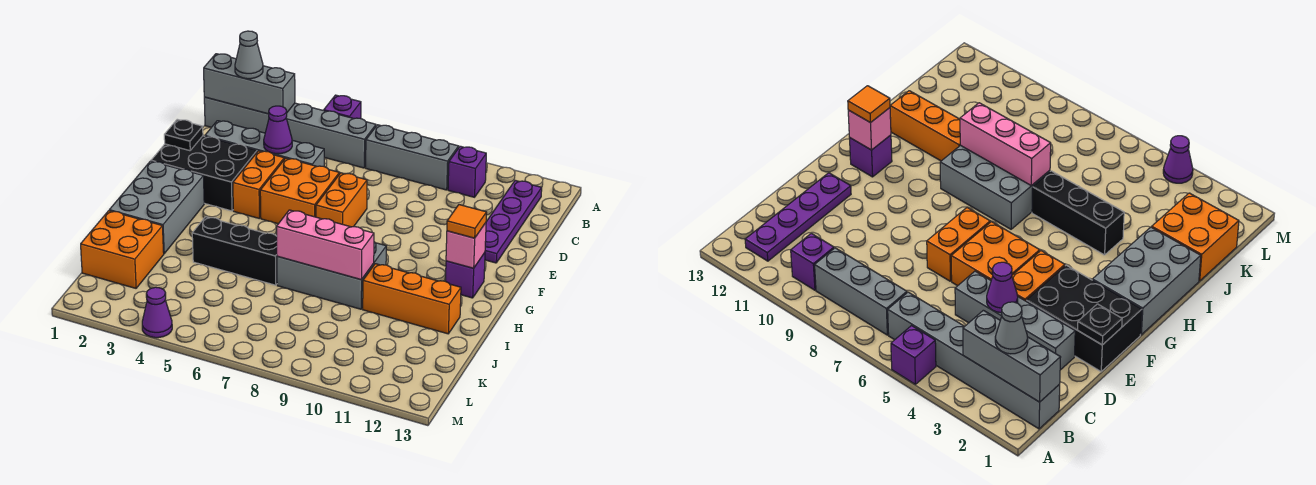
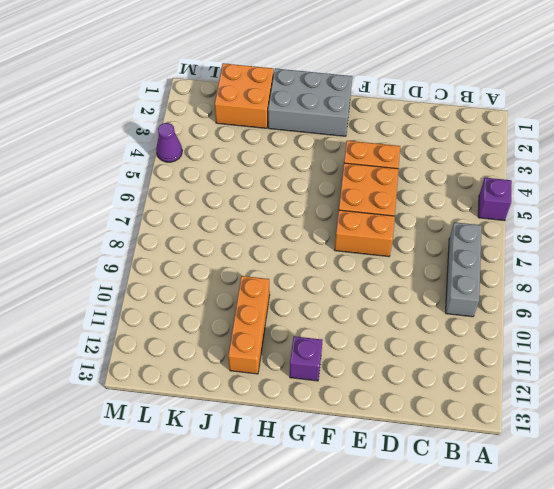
none -> grey brick B1:B6 level 1
none -> purple brick B10 level 1
none -> purple plate B12:E12 level 1

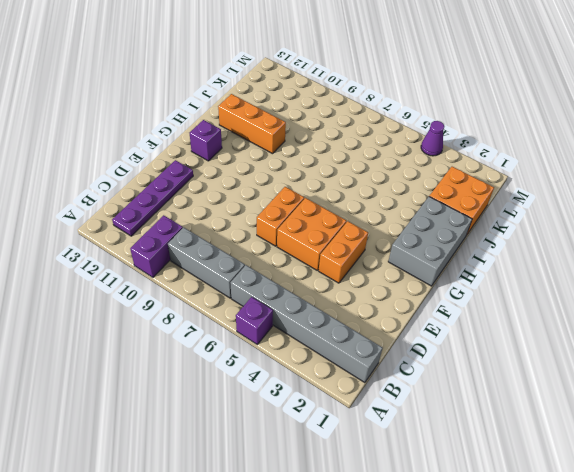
purple brick A10:B10 level 1 -> purple brick B10 level 1
none -> grey brick D2:D5 level 1
none -> black brick E1:F3 level 1
none -> grey brick H7:I9 level 1

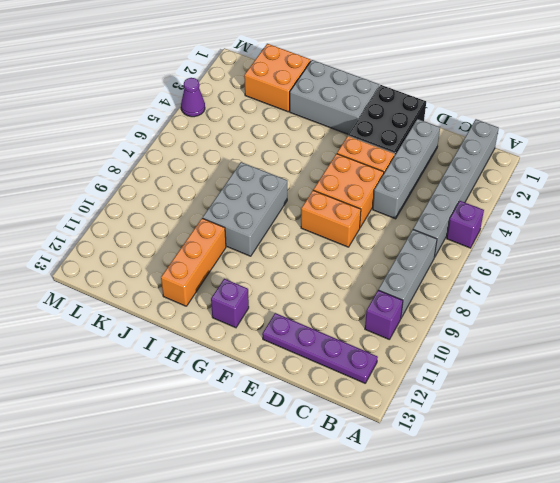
none -> black brick I4:I6 level 1
none -> grey brick B1:B3 level 2
none -> purple cone D4 level 2

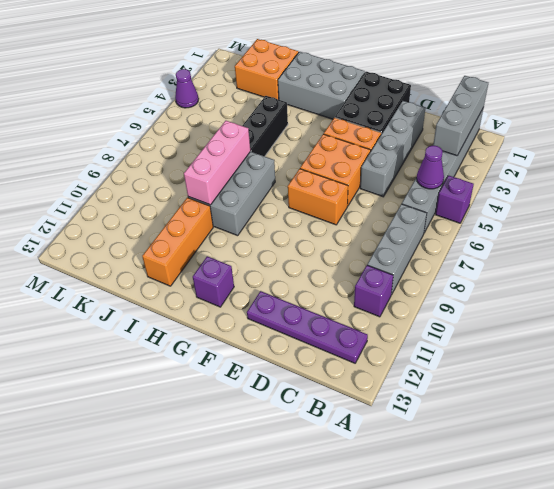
purple cone B5 level 2 -> purple cone D4 level 2
none -> black plate E1 level 2
none -> pink brick G12 level 2
none -> grey cone B2 level 3

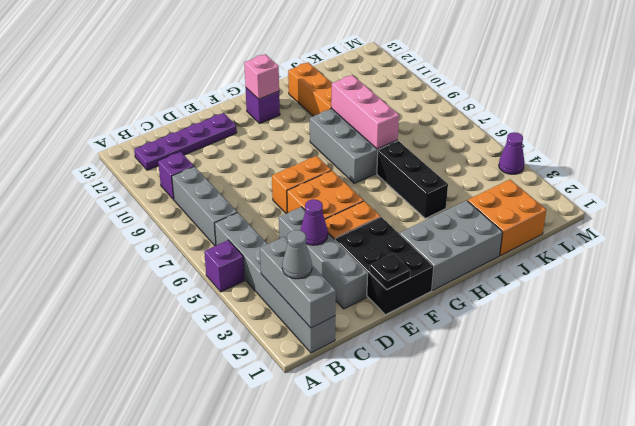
none -> orange tile G12 level 3

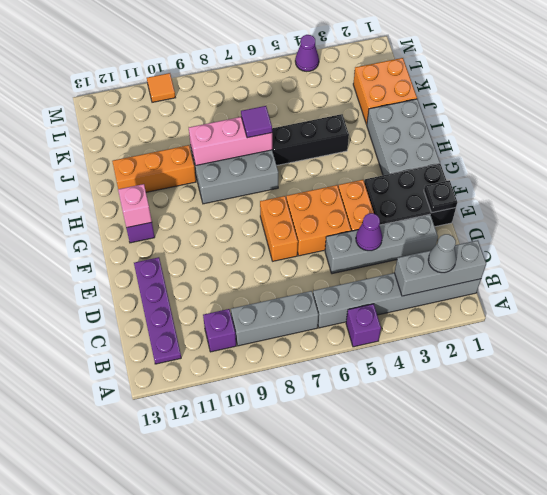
purple tile I7 level 3 -> none
orange tile M10 level 1 -> orange tile G12 level 3

